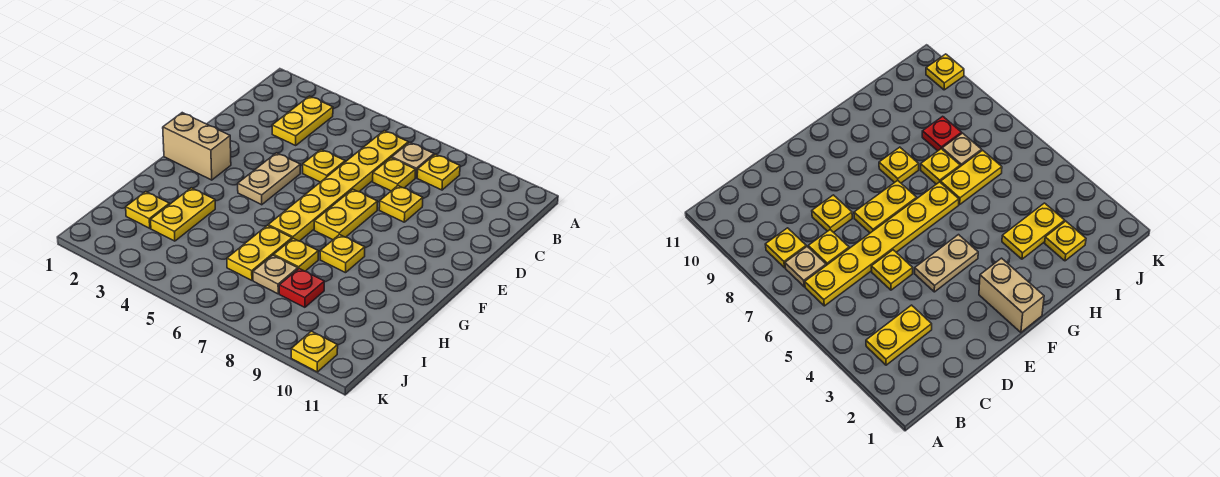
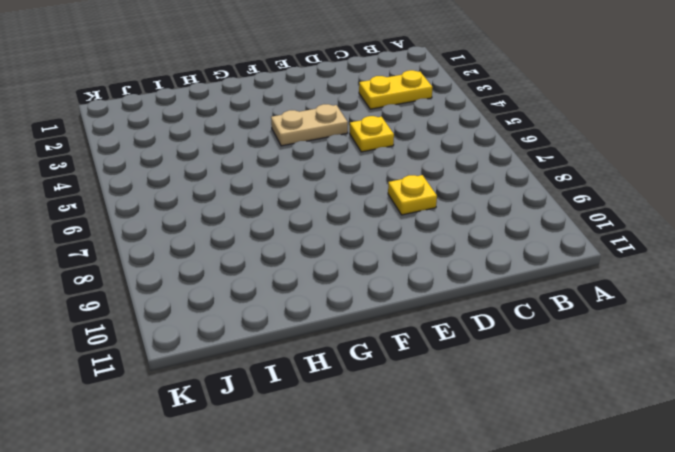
none -> yellow plate B6:G6 level 1
none -> tan plate B7 level 1
none -> yellow plate B8 level 1

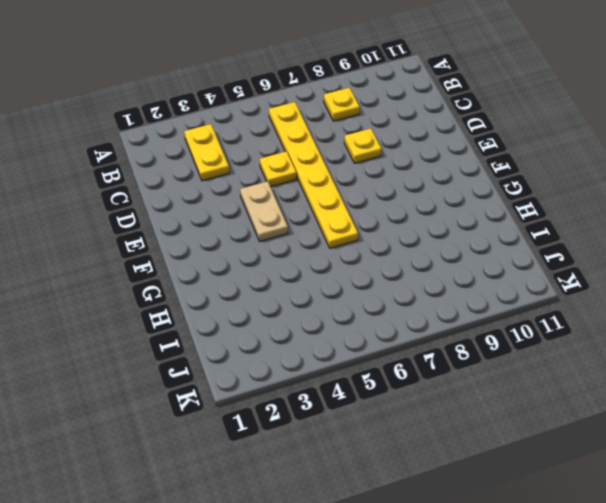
none -> tan plate B7 level 1
none -> yellow plate C7 level 1
none -> yellow plate E7:F7 level 1

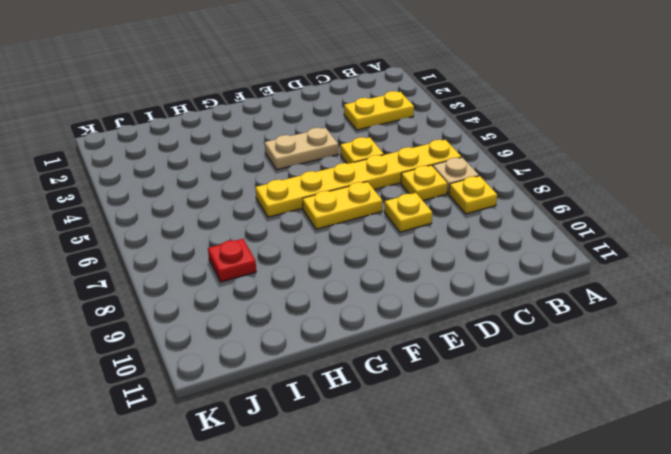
none -> tan brick F1:F2 level 1
none -> yellow plate G8 level 1
none -> yellow plate H3:I3 level 1

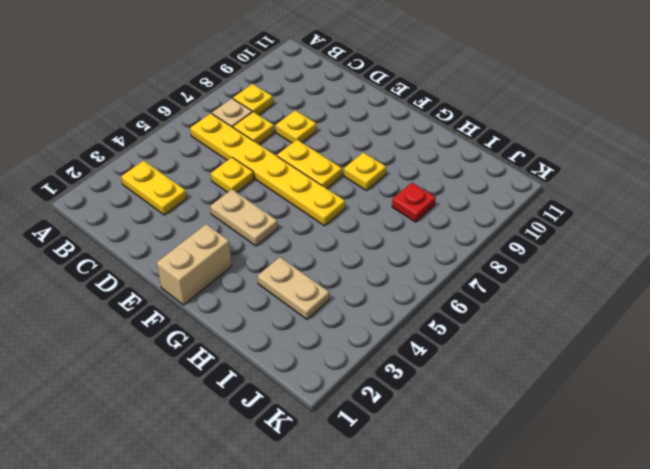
tan plate H3:I3 level 1 -> yellow plate H3:I3 level 1
none -> yellow plate H6:I6 level 1
none -> yellow plate H7 level 1
none -> yellow plate I2 level 1

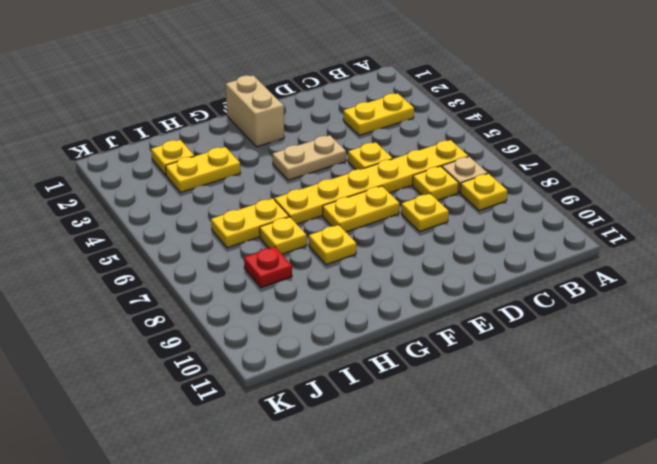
none -> tan plate I7 level 1
none -> yellow plate K10 level 1

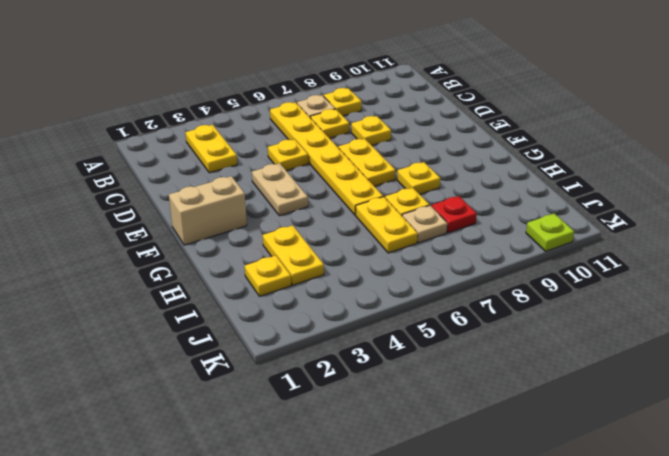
lime plate K10 level 1 -> yellow plate K10 level 1

